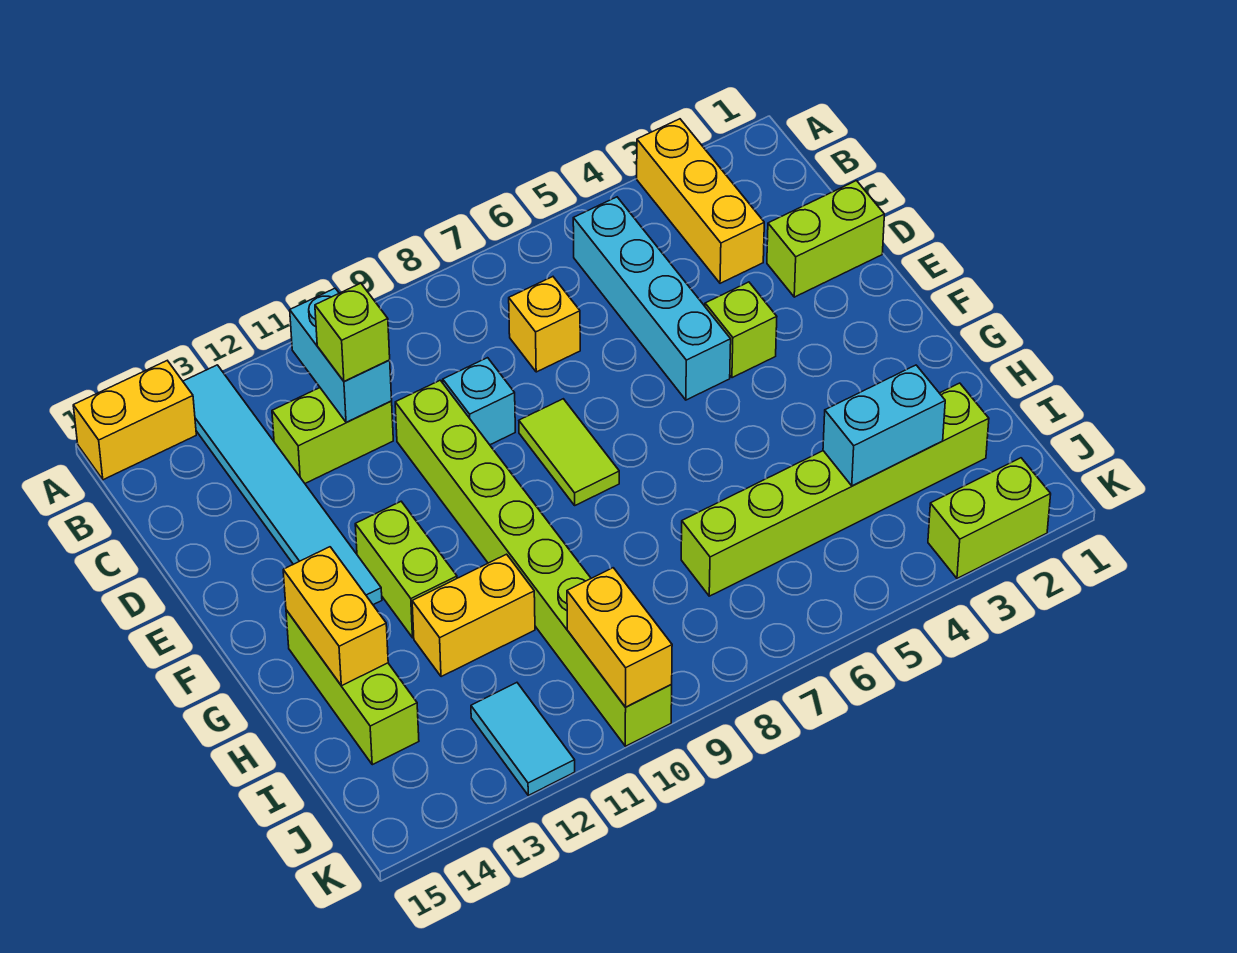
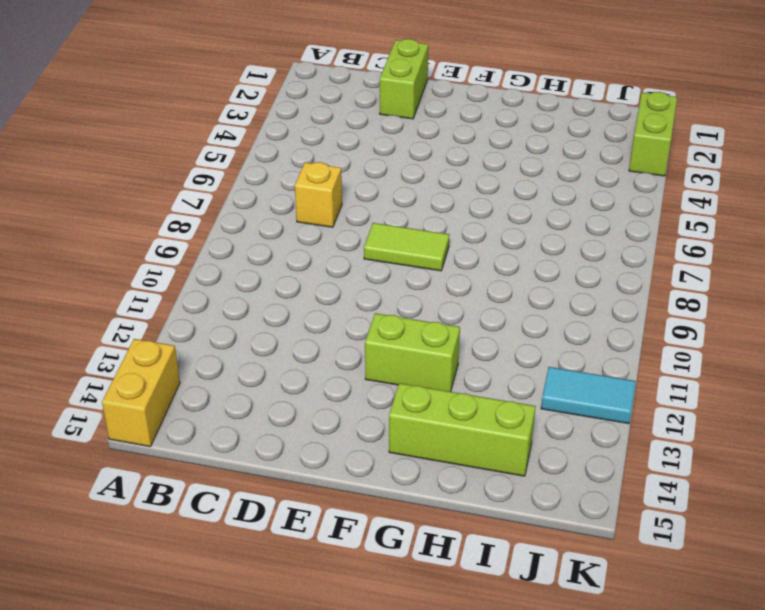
none -> yellow brick A3:C3 level 1
none -> cyan tile A13:F13 level 1
none -> cyan brick B5:E5 level 1

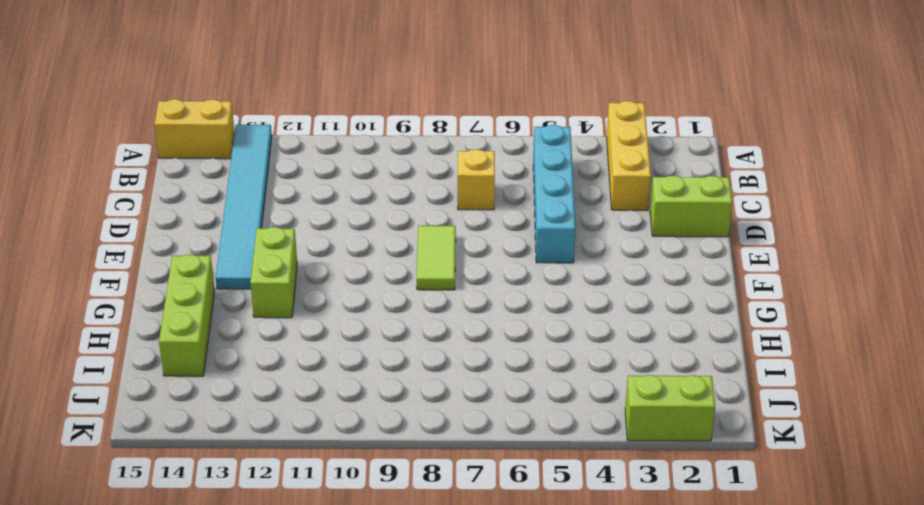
none -> lime brick C11:C12 level 1
none -> cyan brick D9 level 1
none -> lime brick D10:K10 level 1

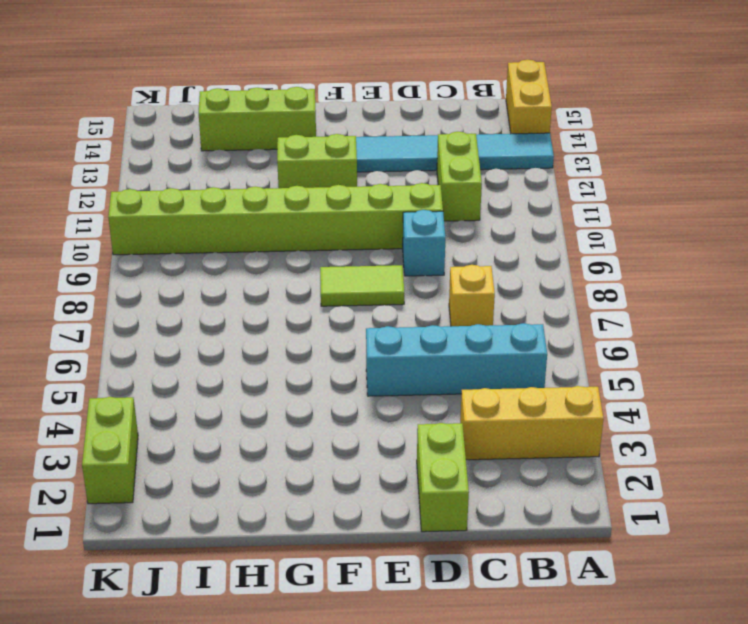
none -> lime brick E4 level 1
none -> yellow brick H11:H12 level 1
none -> lime brick I2:I7 level 1

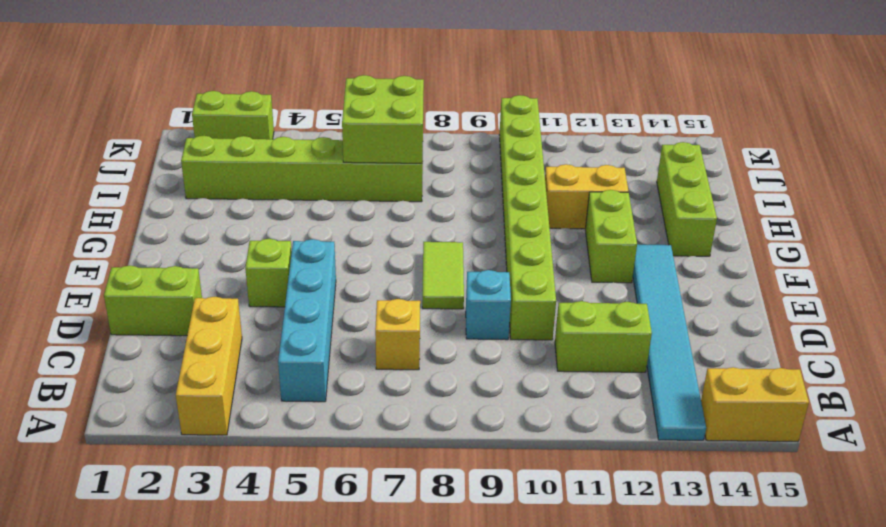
lime brick I6:J7 level 2 -> none
none -> cyan tile J12:K12 level 1
none -> cyan brick B11:C11 level 2
none -> yellow brick G14:H14 level 2

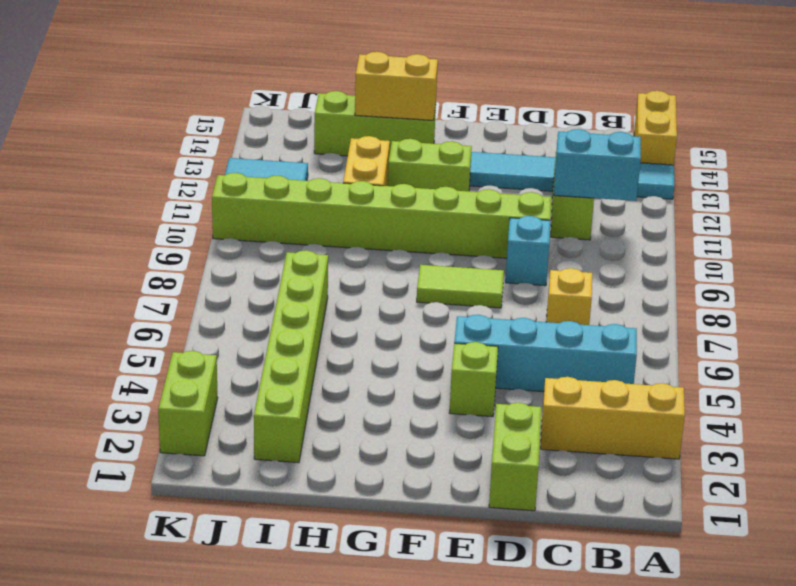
none -> cyan brick I3:I4 level 2
none -> yellow brick J10:K10 level 2
none -> lime brick C11 level 3

